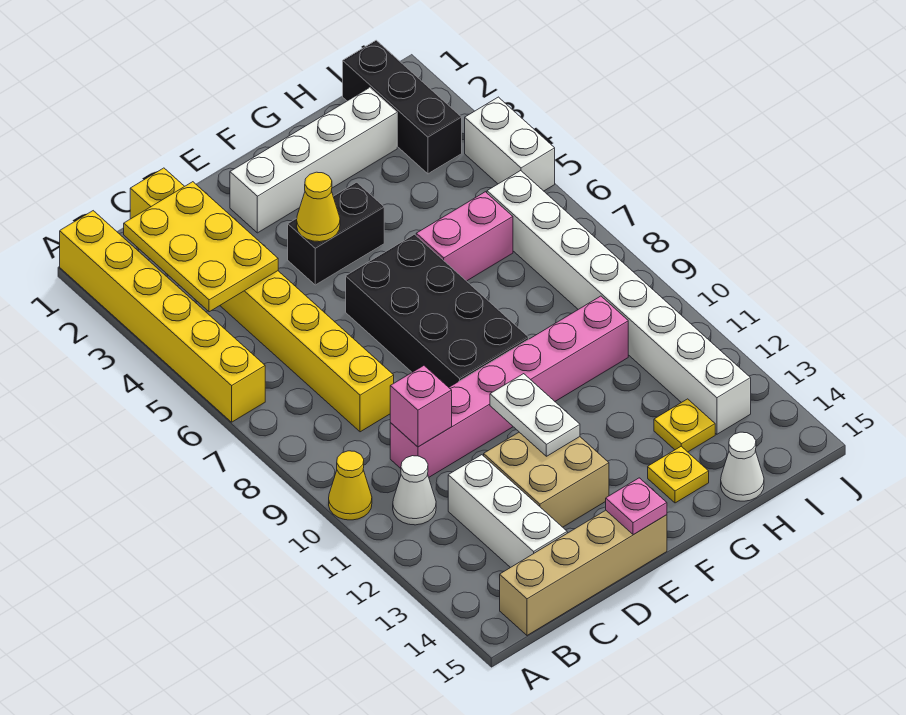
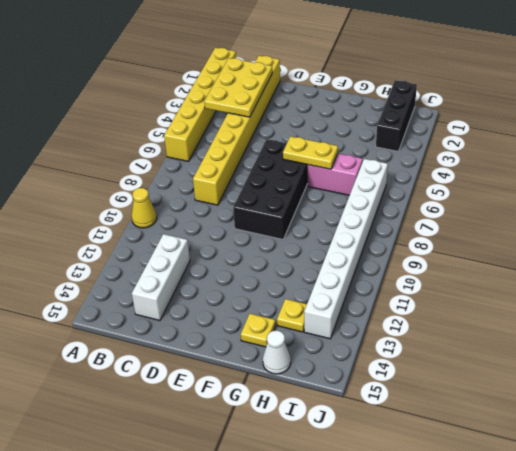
yellow plate F6:G6 level 2 -> none
none -> white cone B11 level 1
none -> tan brick B15:E15 level 1
none -> pink brick C10:H10 level 1

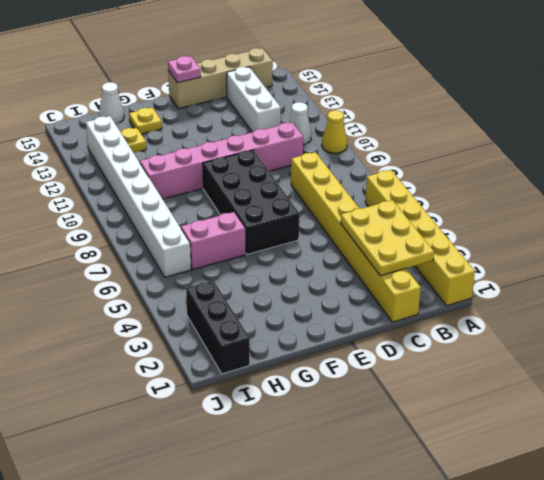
none -> tan brick D12:E13 level 1
none -> white brick E2:H2 level 1
none -> black brick E4:F4 level 1

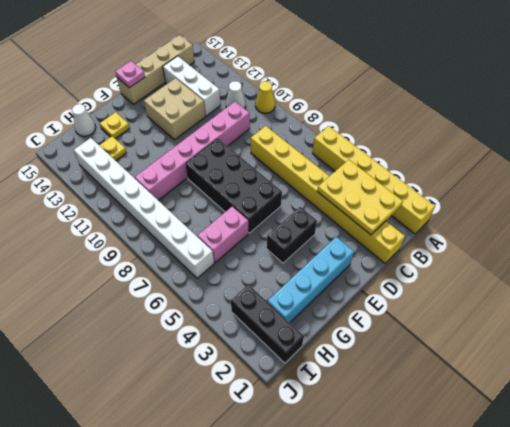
cyan brick E2:H2 level 1 -> white brick E2:H2 level 1
none -> white brick J4:J5 level 1
none -> pink brick C10 level 2
none -> yellow cone E4 level 2

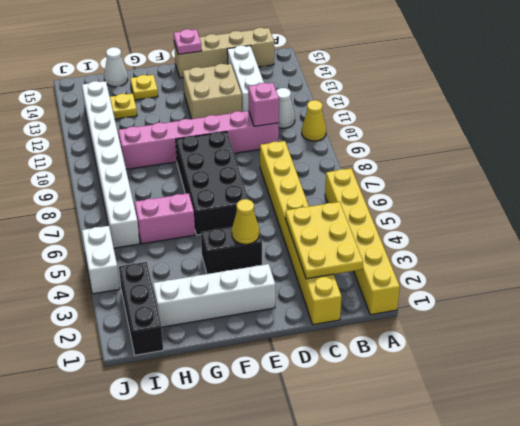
none -> white plate E11:E12 level 2

